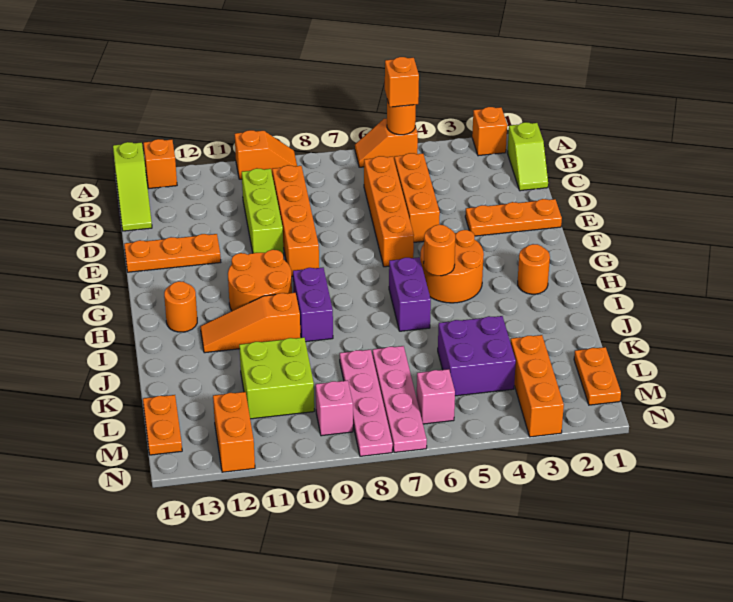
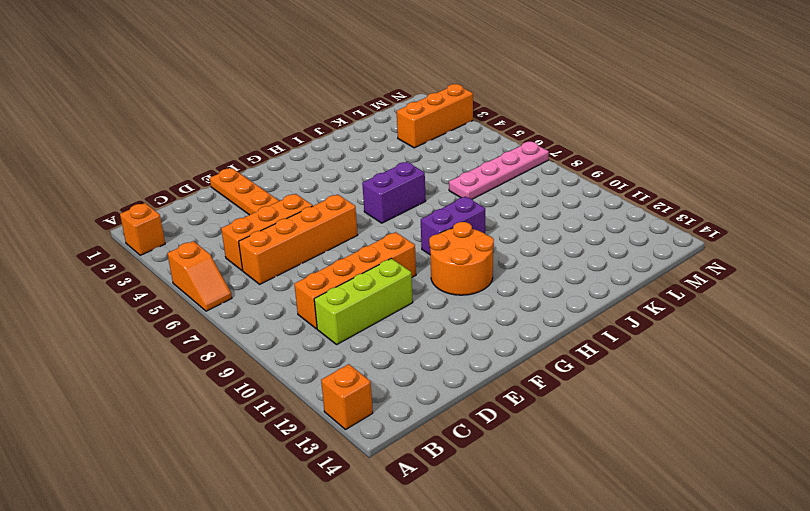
none -> orange slope A9:A10 level 1 top 10
none -> lime slope A14:C14 level 1 top A
none -> lime slope B1:C1 level 1 top B
none -> orange plate E12:E14 level 1

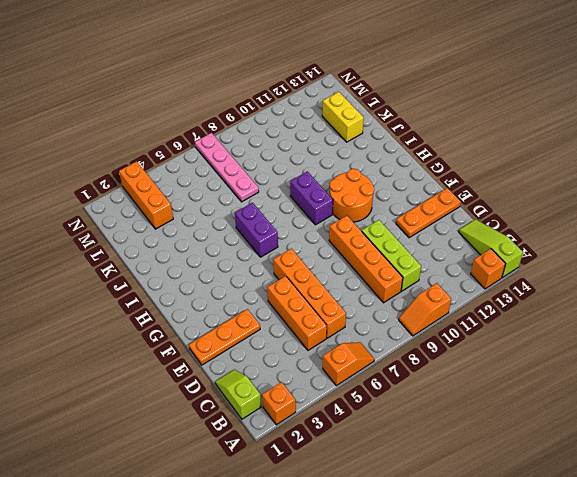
yellow brick K13:L13 level 1 -> none
none -> orange round brick G4:H5 level 1
none -> orange round brick H2 level 1
none -> orange round brick H13 level 1
none -> orange slope I10:I12 level 1 top 10

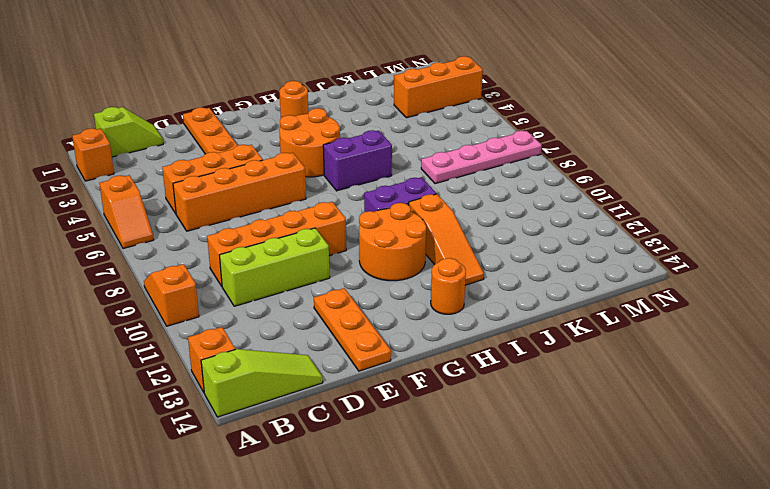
none -> purple brick K4:L5 level 1
none -> pink plate K8:N8 level 1
none -> lime brick K10:L11 level 1
none -> orange plate L1:M1 level 1

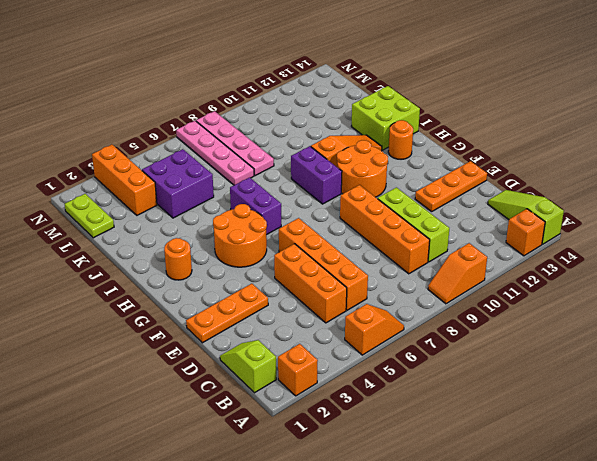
lime brick I13:J14 level 1 -> lime brick K10:L11 level 1
lime plate L1:M1 level 1 -> orange plate L1:M1 level 1
none -> orange plate L14:M14 level 1
none -> pink brick M6 level 1
none -> pink brick M9 level 1
none -> orange brick M12:N12 level 1

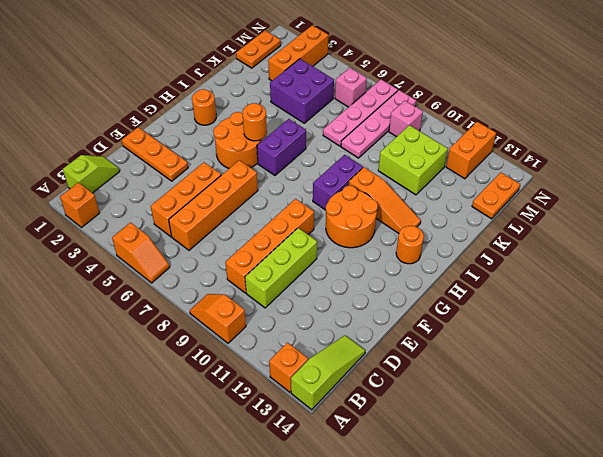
none -> orange plate E12:E14 level 1
none -> orange round brick A5 level 2
none -> orange brick A5 level 3

